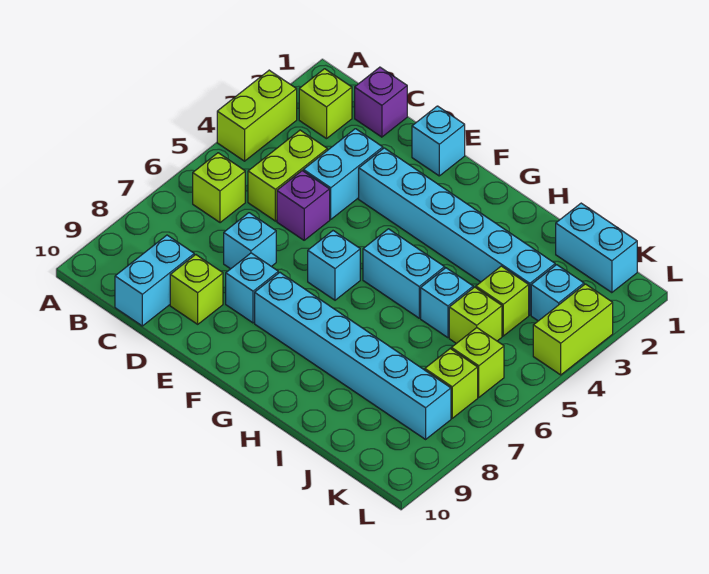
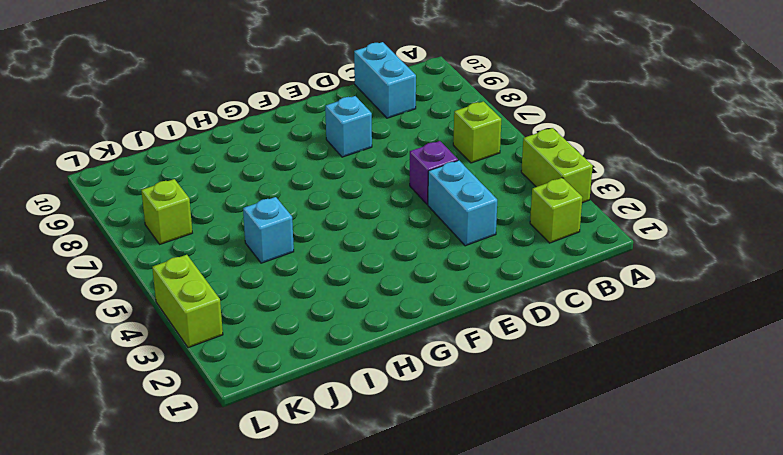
none -> purple brick C1 level 1
none -> lime brick C4:C5 level 1
none -> cyan brick D7 level 1

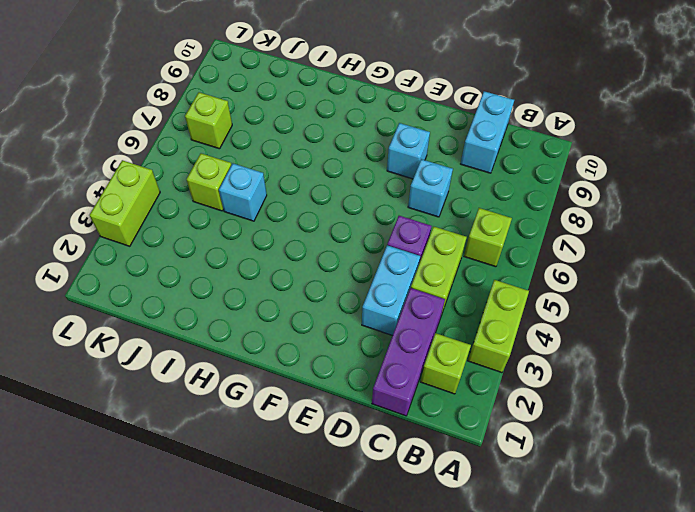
purple brick C1:C3 level 1 -> purple brick C1 level 1
none -> lime brick D9 level 1
none -> cyan brick E1 level 1
none -> cyan brick E3:J3 level 1

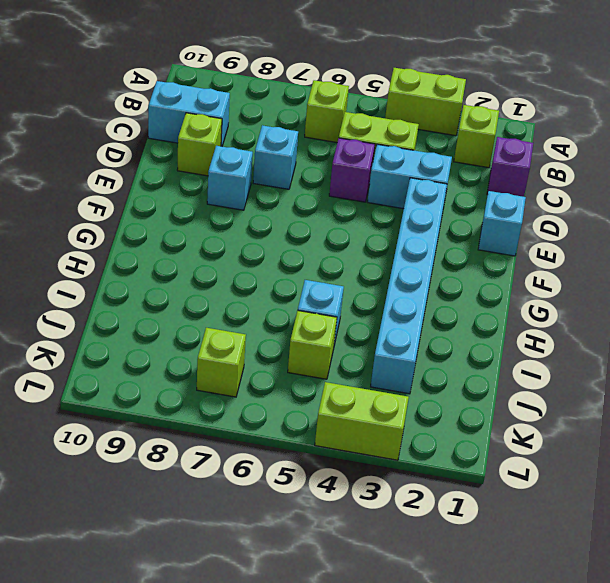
none -> cyan brick F6 level 1
none -> cyan brick F8:K8 level 1
none -> cyan brick G5:H5 level 1

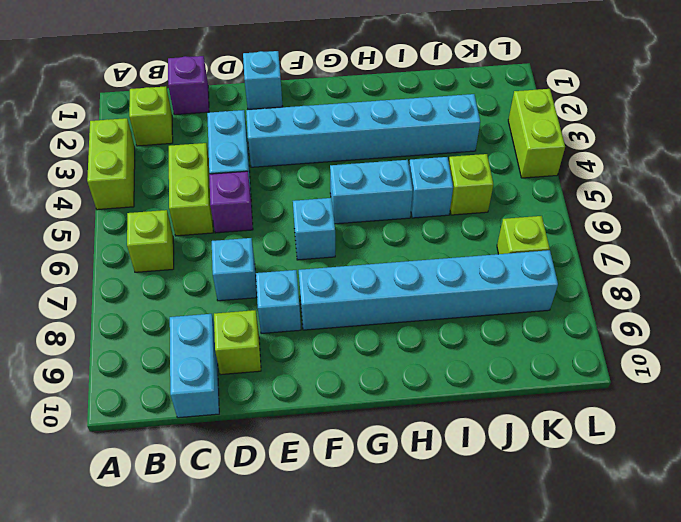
none -> cyan brick J1:K1 level 1
none -> lime brick J4 level 1
none -> cyan brick K3 level 1

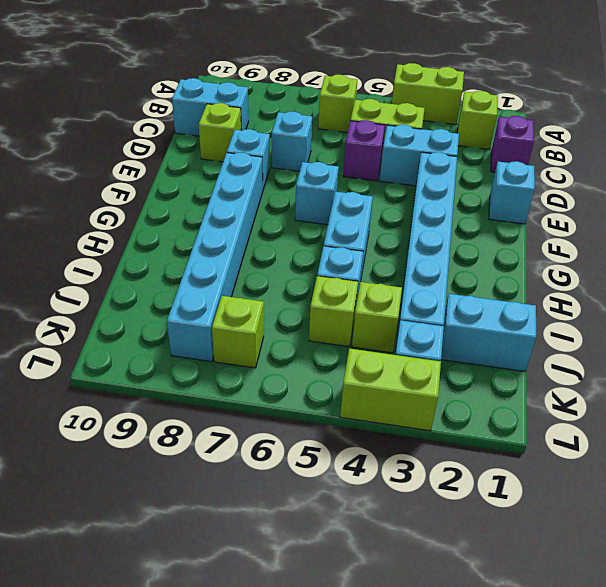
cyan brick J1:J2 level 1 -> cyan brick J1:K1 level 1
none -> lime brick K6 level 1

